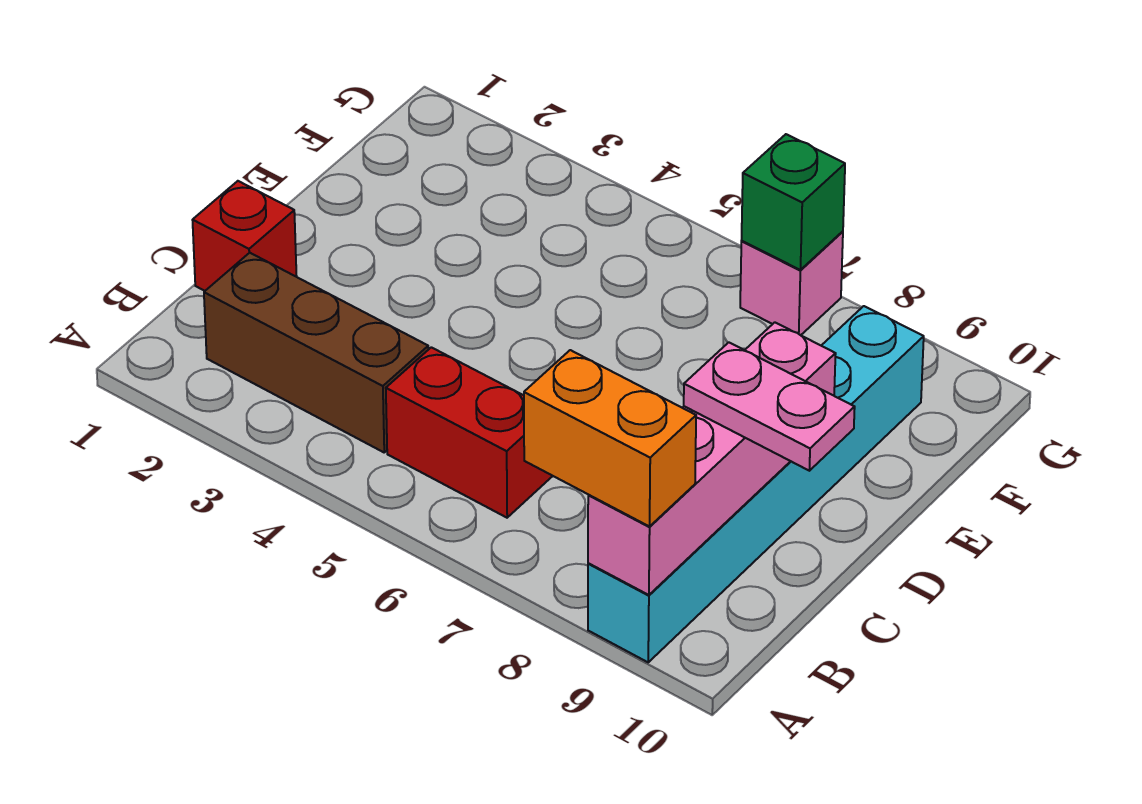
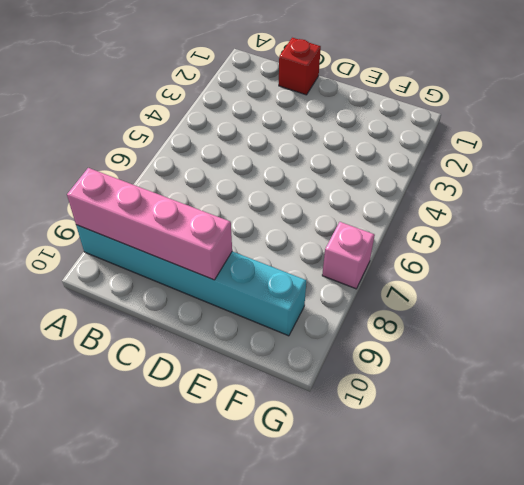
none -> brown brick B2:B4 level 1
none -> red brick B5:B6 level 1

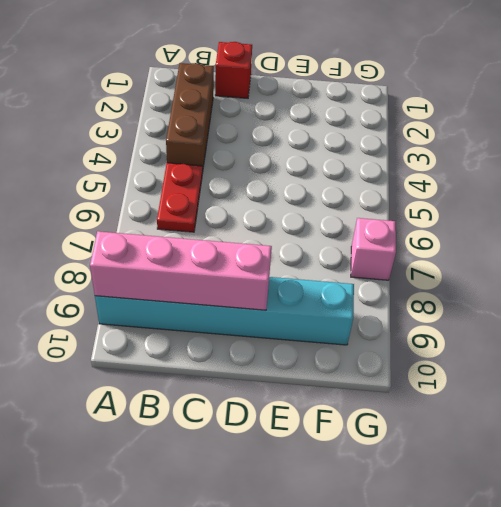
red plate B5:B6 level 1 -> red brick B5:B6 level 1
none -> green brick G7 level 2
none -> orange brick A8:A9 level 3

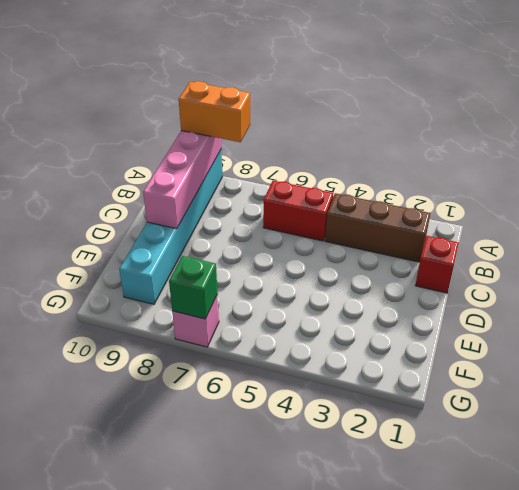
none -> pink plate C9:C10 level 3

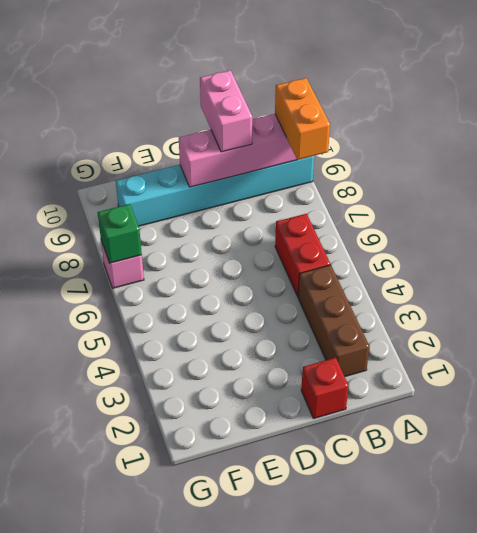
pink brick C9:C10 level 3 -> pink plate C9:C10 level 3

